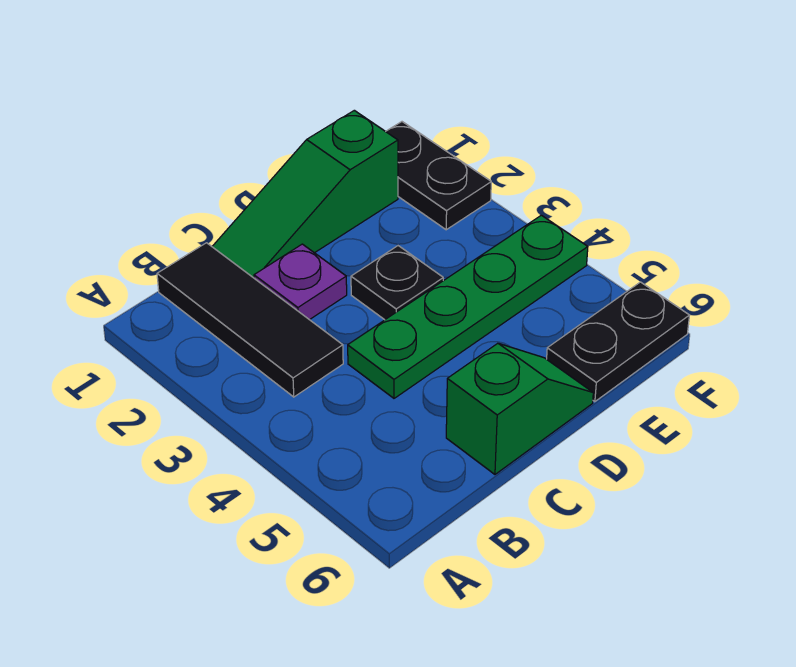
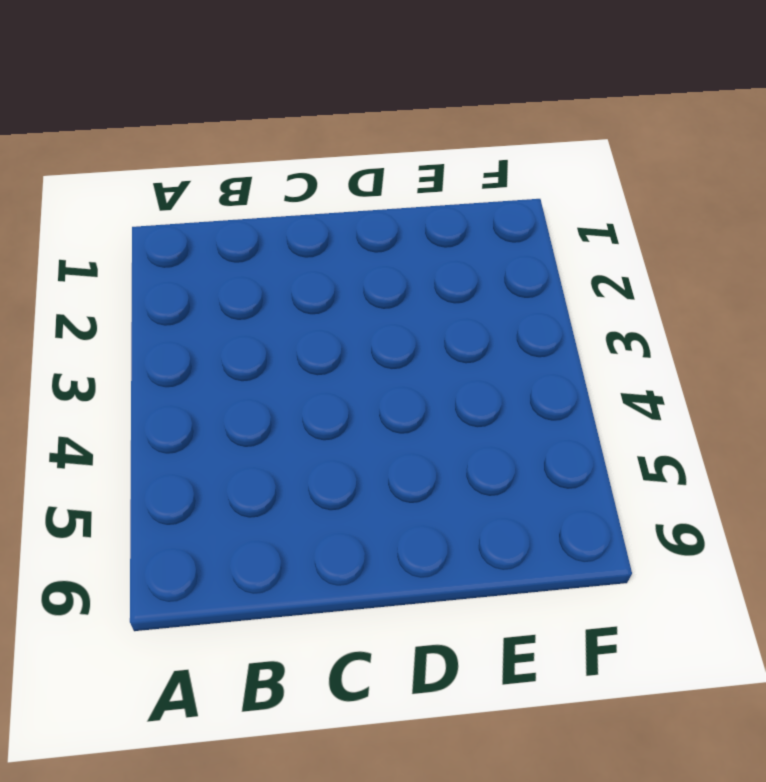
none -> black tile B1:B3 level 1
none -> green slope C1:E1 level 1 top E

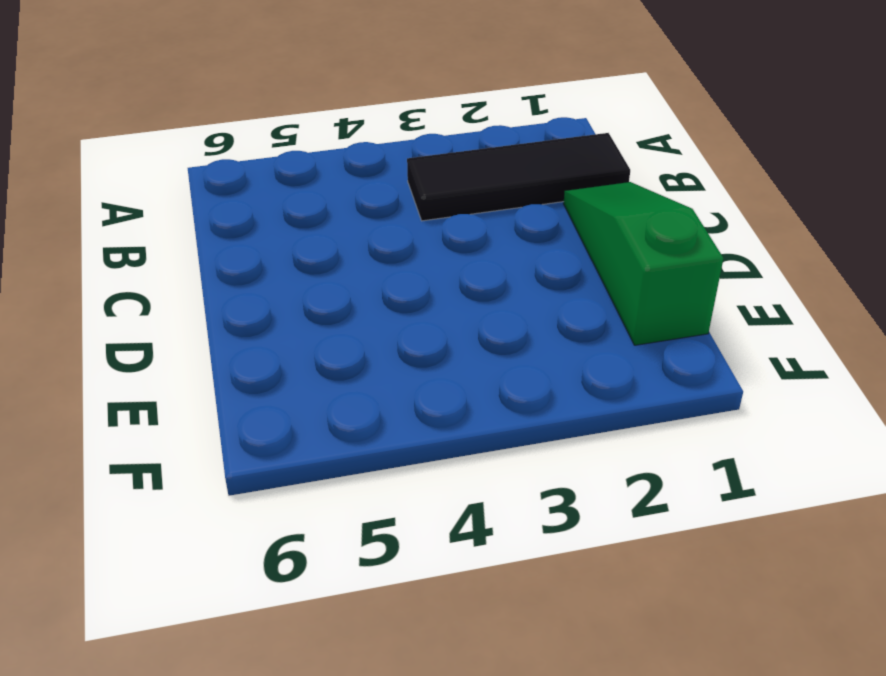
none -> purple plate C2 level 1
none -> green plate C4:F4 level 1

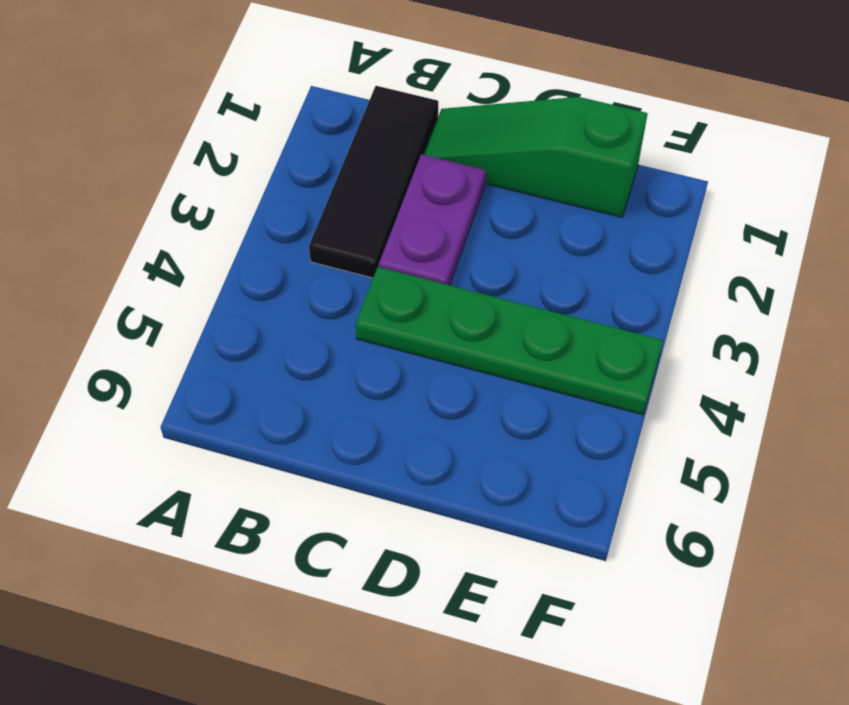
purple plate C2:C3 level 1 -> purple plate C2 level 1
none -> green slope C6:D6 level 1 top C
none -> black plate D3 level 1

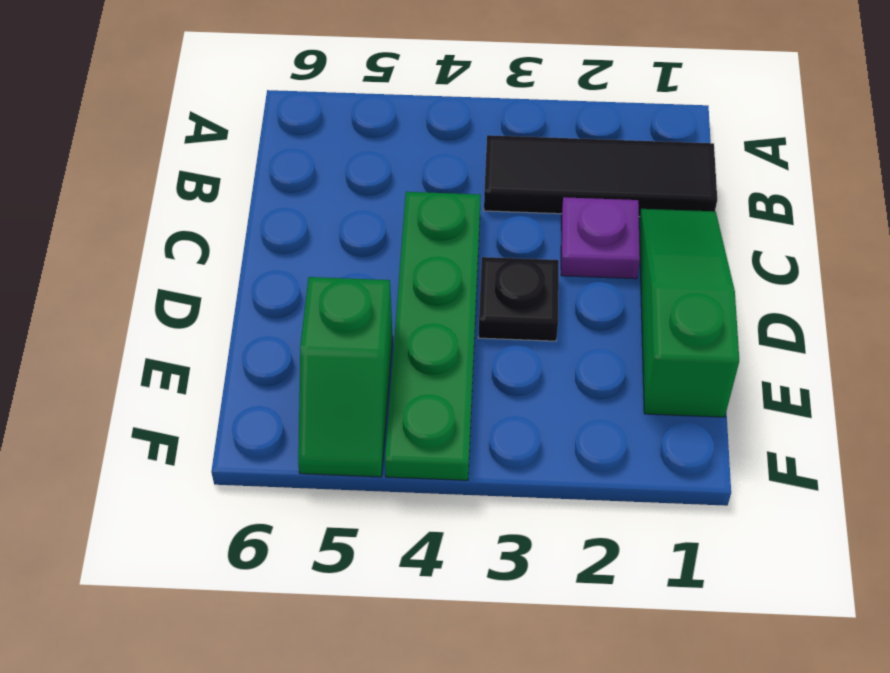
green slope E5:F5 level 1 top E -> green slope C6:D6 level 1 top C
none -> black plate E6:F6 level 1
none -> black plate F1:F2 level 1

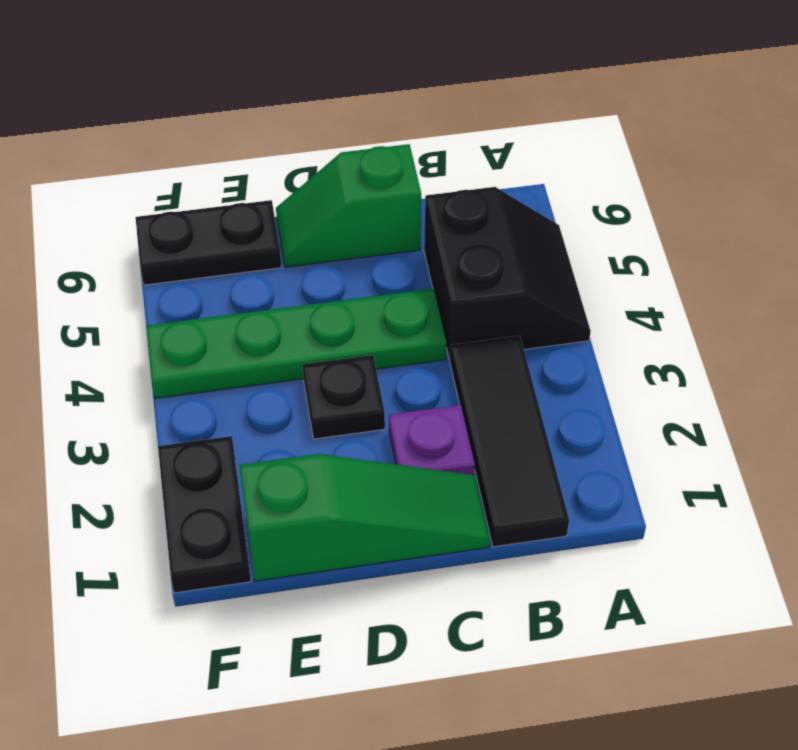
black slope A4:B5 level 1 top B -> none

